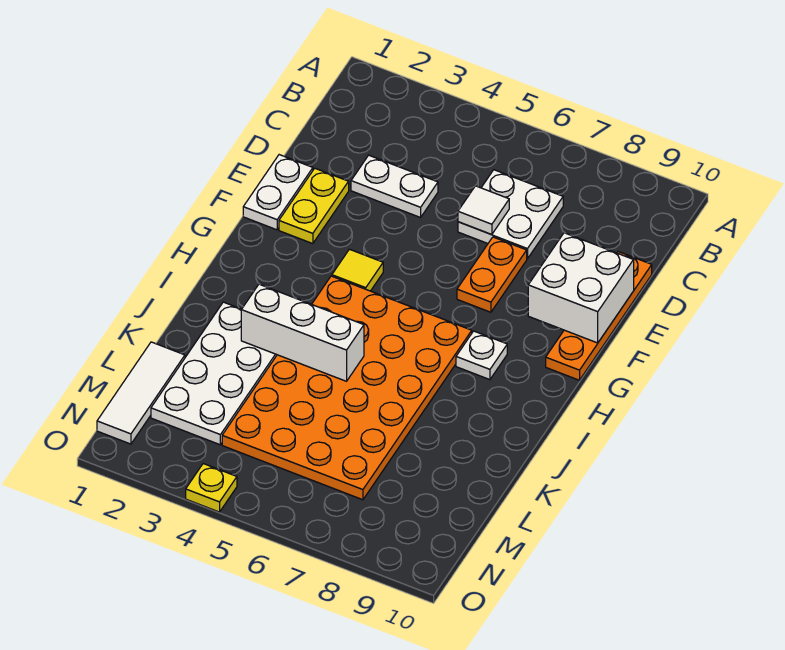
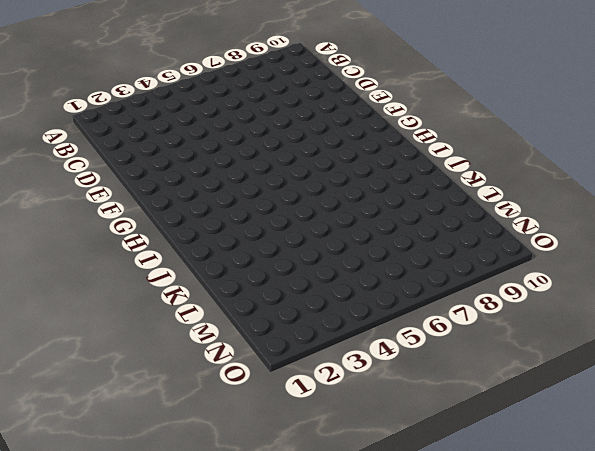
none -> white plate C6:D7 level 1
none -> white plate D3:D4 level 1
none -> orange plate D10:G10 level 1

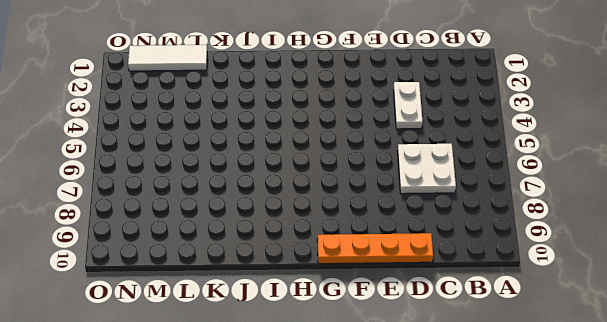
none -> white plate E1:F1 level 1
none -> yellow plate E2:F2 level 1
none -> orange plate E7:F7 level 1

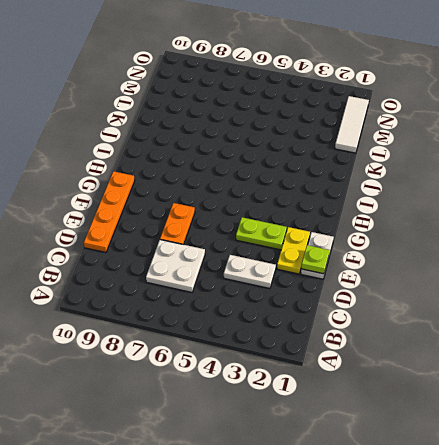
lime plate E1 level 2 -> none
lime plate F3:F4 level 1 -> none
none -> yellow tile G4 level 1
none -> orange plate H4:M7 level 1
none -> white plate H8 level 1

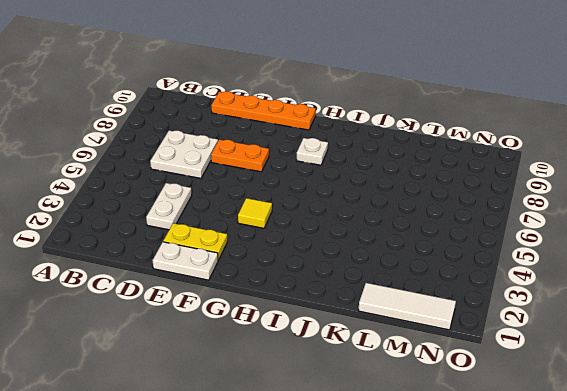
none -> orange plate H4:M7 level 1
none -> white plate J2:M3 level 1
none -> yellow plate O4 level 1

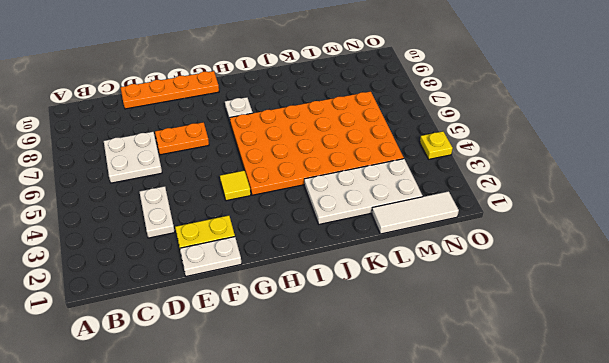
none -> white tile D6 level 2
none -> white brick E9:F10 level 2
none -> white brick J3:J5 level 2

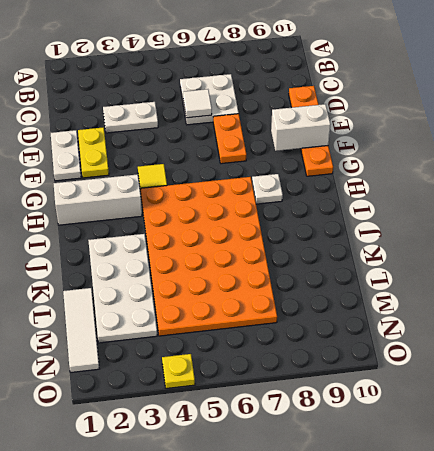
white brick F9:F10 level 2 -> white brick E9:F10 level 2
white brick H1:H3 level 1 -> white brick J3:J5 level 2

